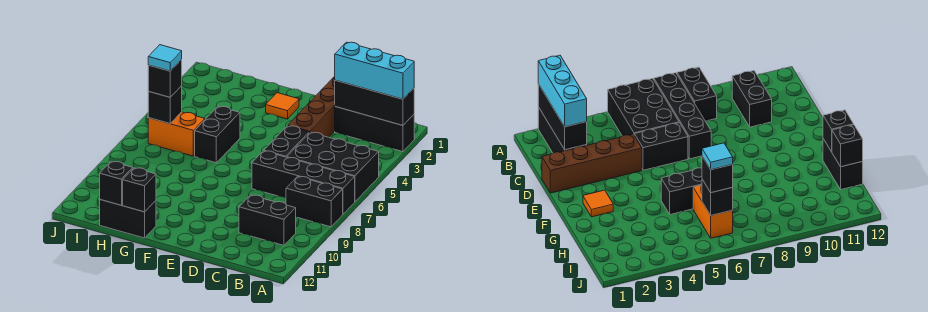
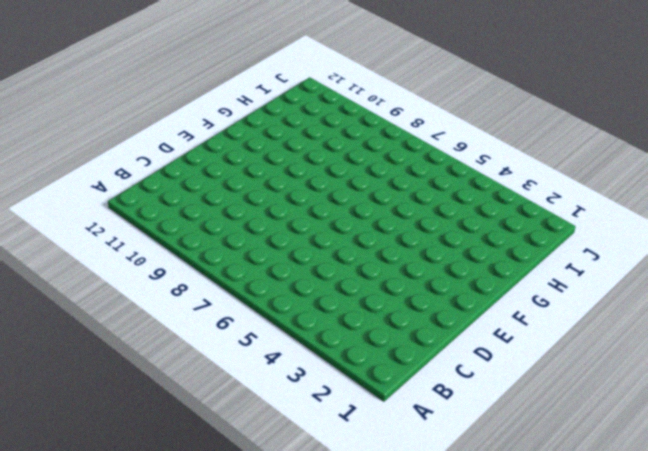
none -> black brick A2:C2 level 1
none -> black brick A5:C6 level 1
none -> black brick A7:D7 level 1

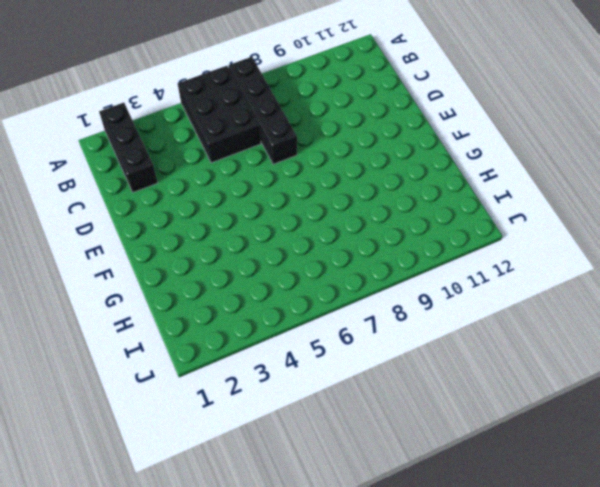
none -> black brick A8:B8 level 1
none -> black brick B10:C10 level 1
none -> brown brick D1:D4 level 1

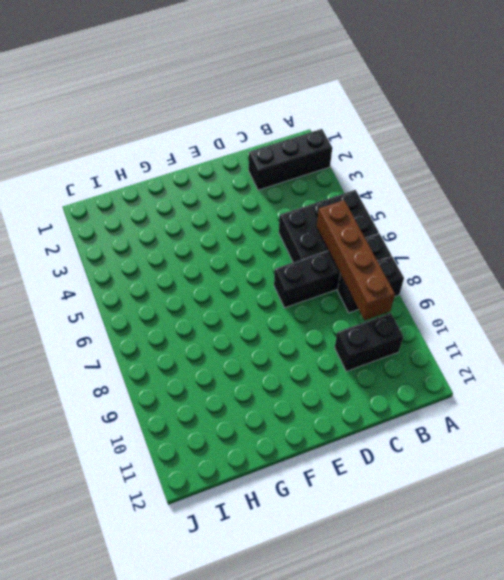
brown brick B6:B9 level 2 -> brown brick D1:D4 level 1
none -> black brick D5:D6 level 1
none -> orange tile F2 level 1
none -> black brick G5:G6 level 1

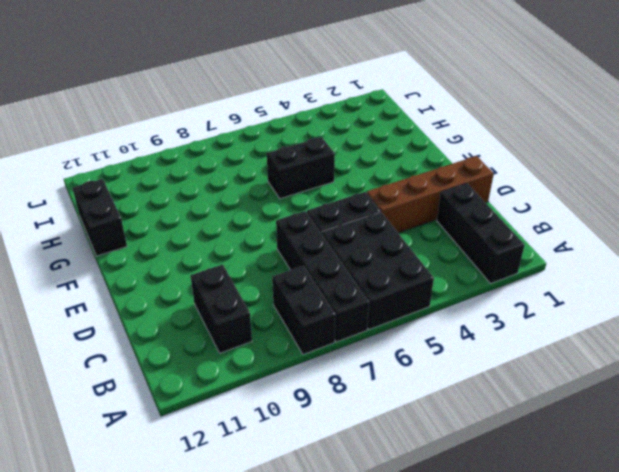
none -> orange tile F2 level 1
none -> orange brick H6:I6 level 1
none -> black brick A2:C2 level 2

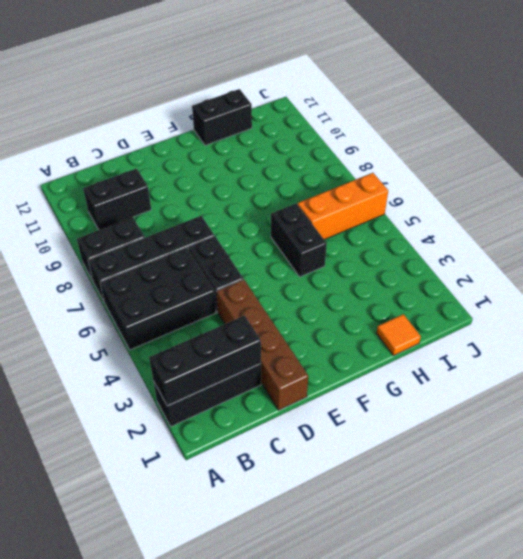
orange tile H1 level 1 -> orange tile F2 level 1
orange brick H6:J6 level 1 -> orange brick H6:I6 level 1
none -> black brick G12 level 2
none -> black brick H12 level 2
none -> black brick I6 level 2

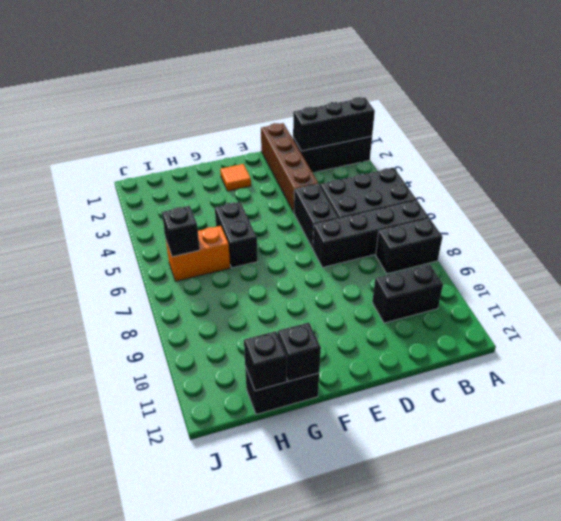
none -> cyan brick A2:C2 level 3
none -> black brick I6 level 3
none -> cyan tile I6 level 4

